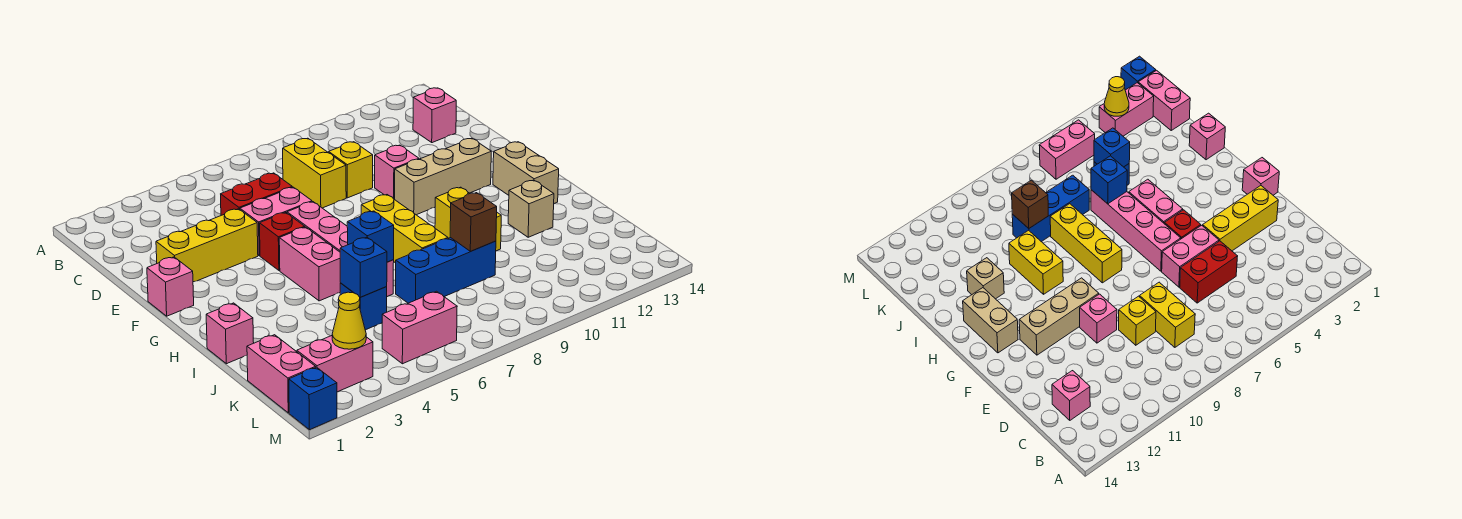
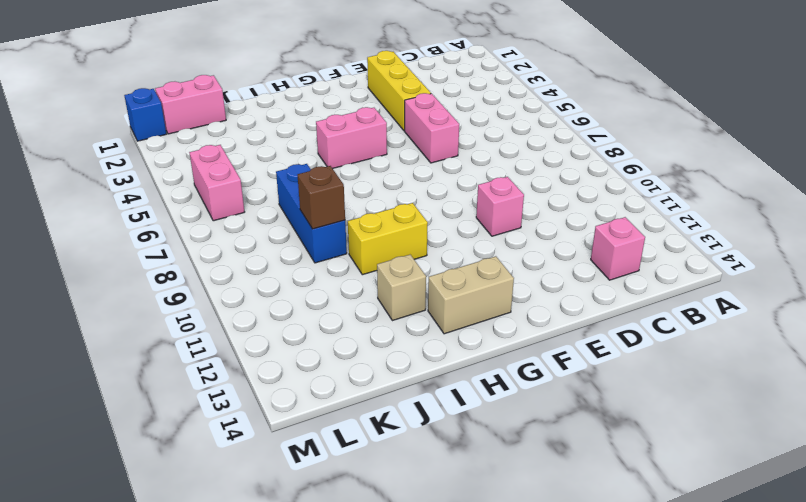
none -> yellow brick C8:D8 level 1
none -> red brick D5:D6 level 1
none -> yellow brick D9 level 1

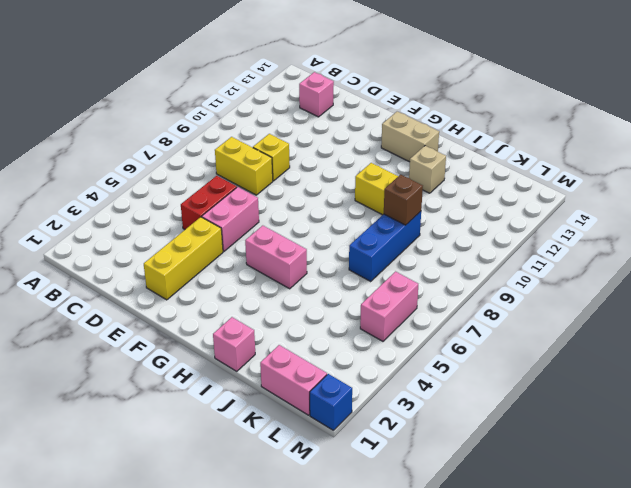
none -> pink brick E10 level 1
none -> pink brick F1 level 1
none -> red brick F5 level 1

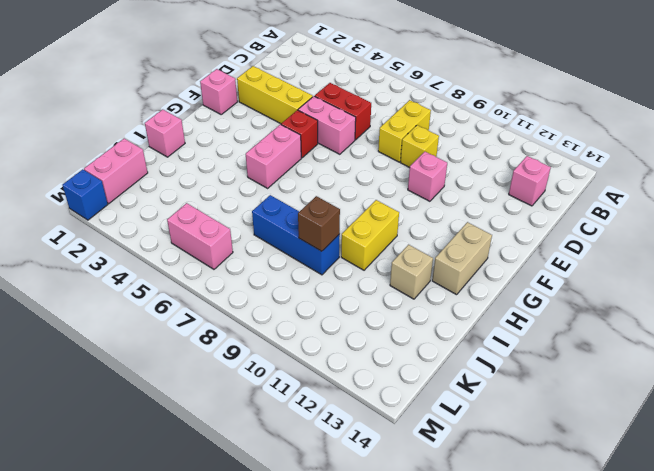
none -> pink brick F6:I6 level 1
none -> tan brick F10:F12 level 1
none -> yellow brick G8:I8 level 1

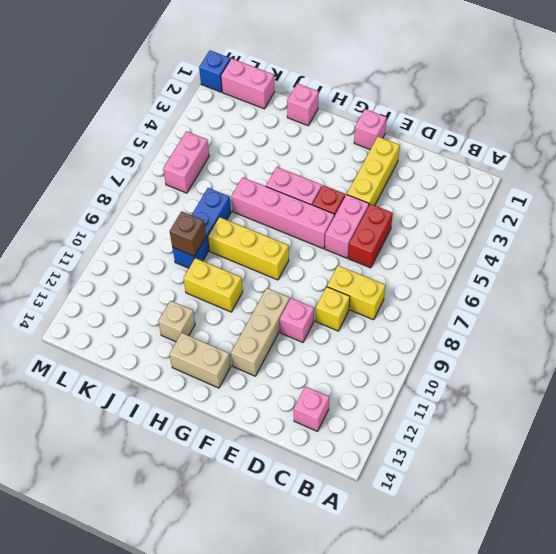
none -> blue brick J5 level 1
none -> pink brick L2:L3 level 1
none -> blue brick I6 level 2

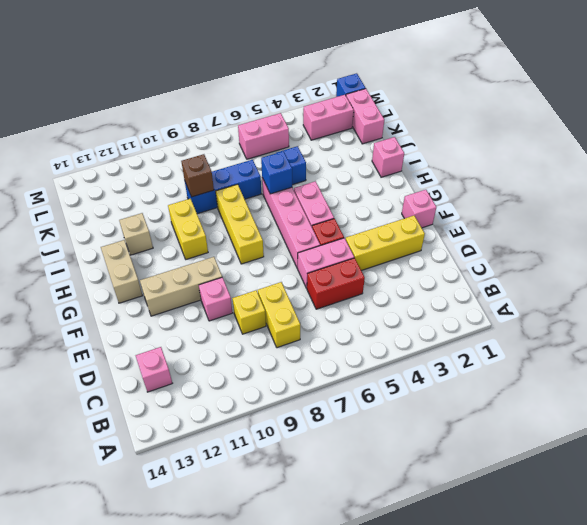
none -> blue brick J5 level 2
none -> yellow cone L3 level 2

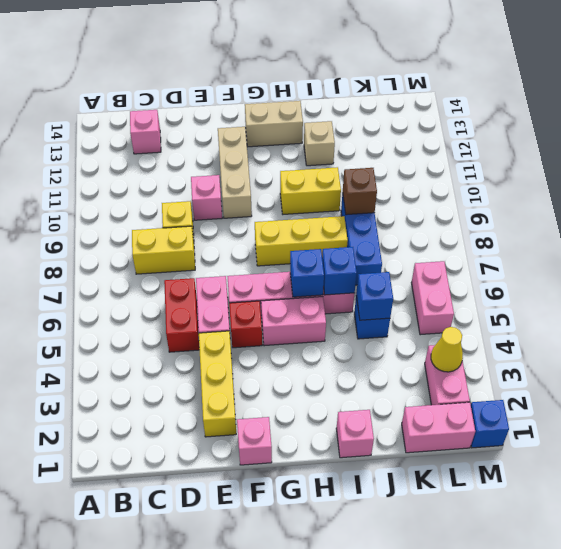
blue brick H6 level 2 -> none

